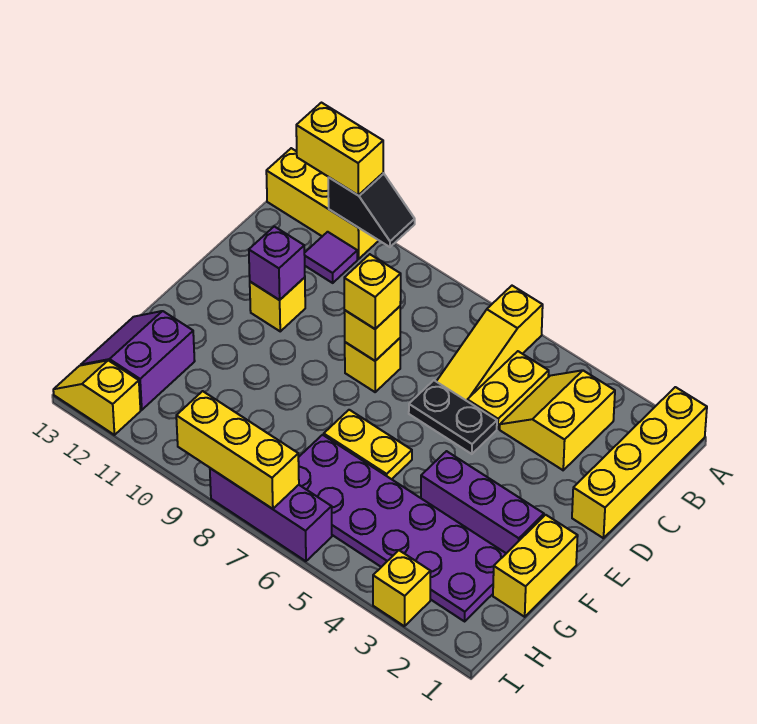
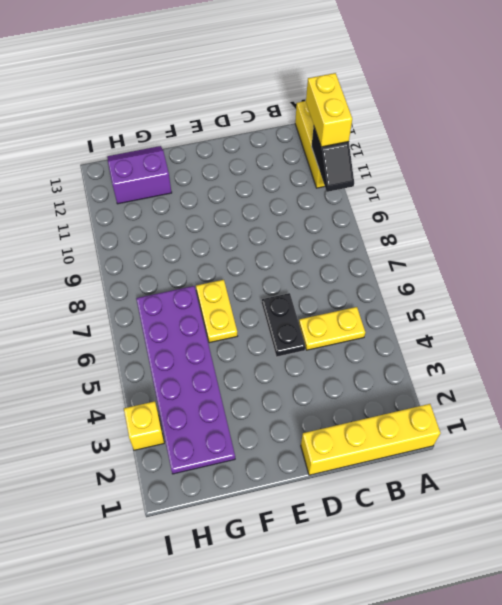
none -> yellow slope A6:C6 level 1 top A
none -> yellow slope B3:C4 level 1 top 3
none -> purple tile B11 level 1

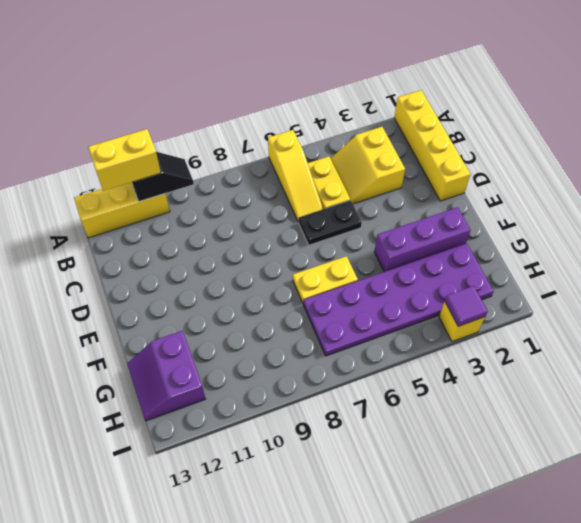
purple tile I3 level 2 -> purple tile B11 level 1
none -> yellow brick D8 level 1
none -> yellow brick D11 level 1
none -> yellow brick F1:G1 level 1

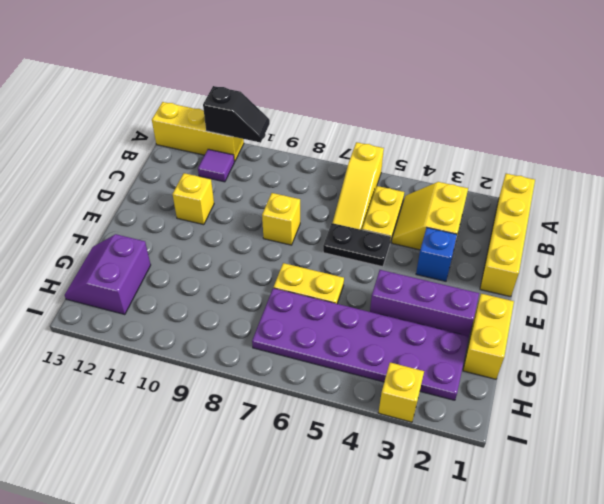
blue brick D3 level 1 -> none
none -> purple brick I6:I8 level 1
none -> yellow slope I12:I13 level 1 top 12
none -> yellow brick D8 level 2

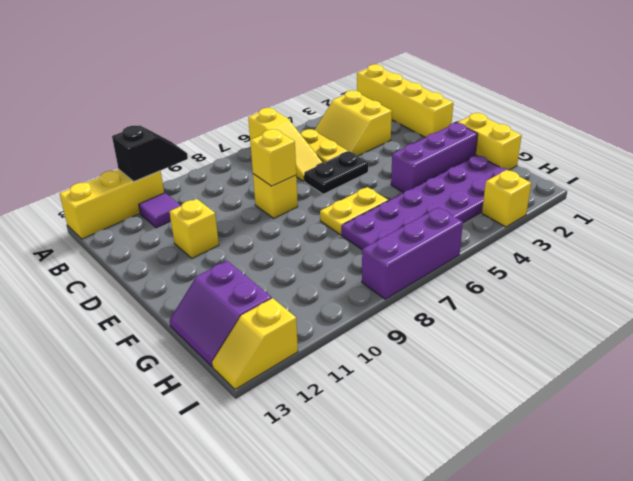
none -> purple brick D11 level 2
none -> yellow brick I7:I9 level 2
none -> yellow brick A11:A12 level 3

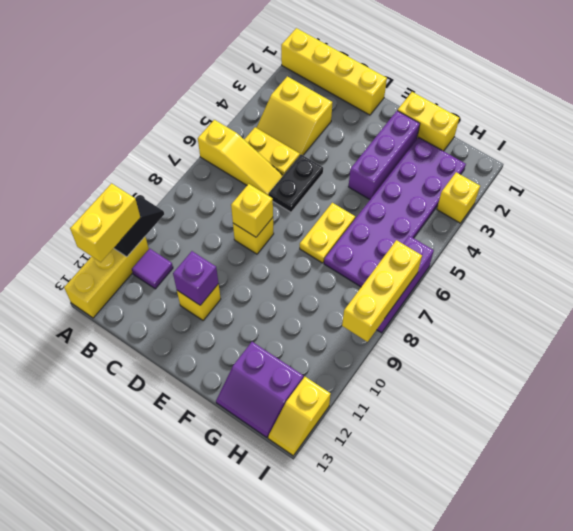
none -> yellow brick D8 level 3

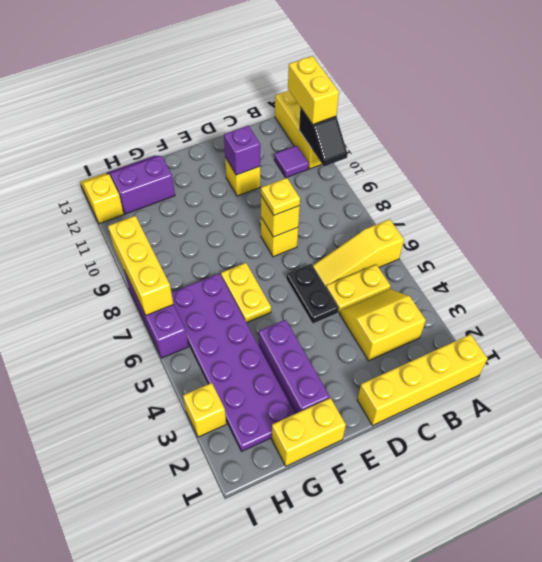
yellow plate D8 level 3 -> yellow brick D8 level 3

